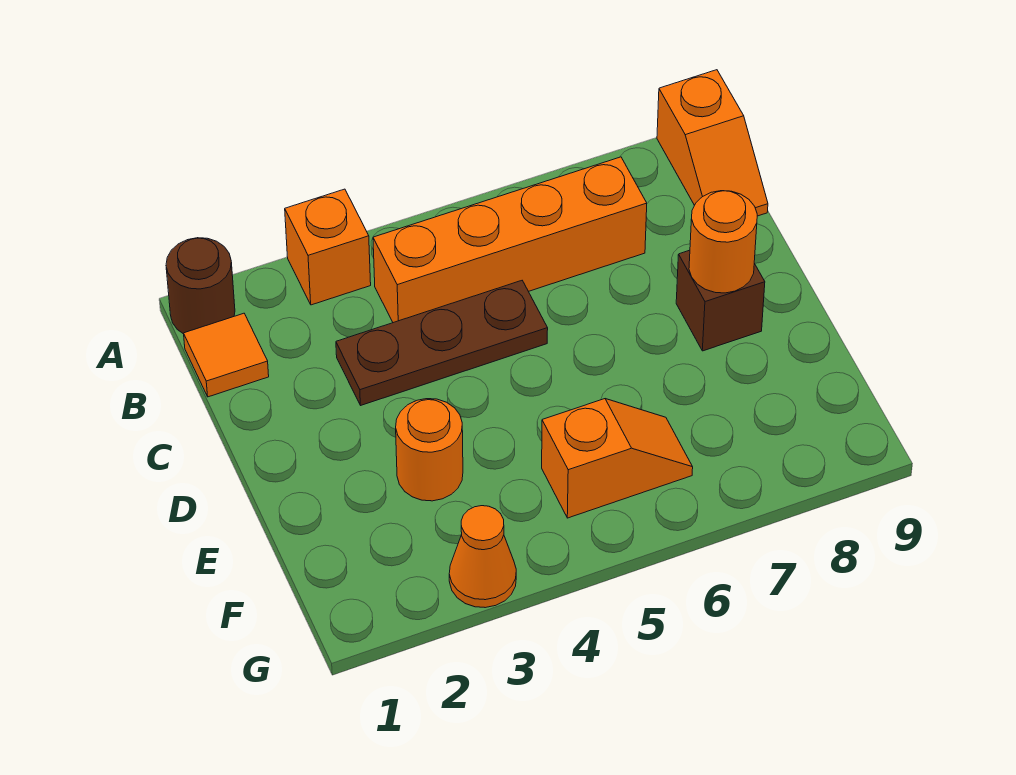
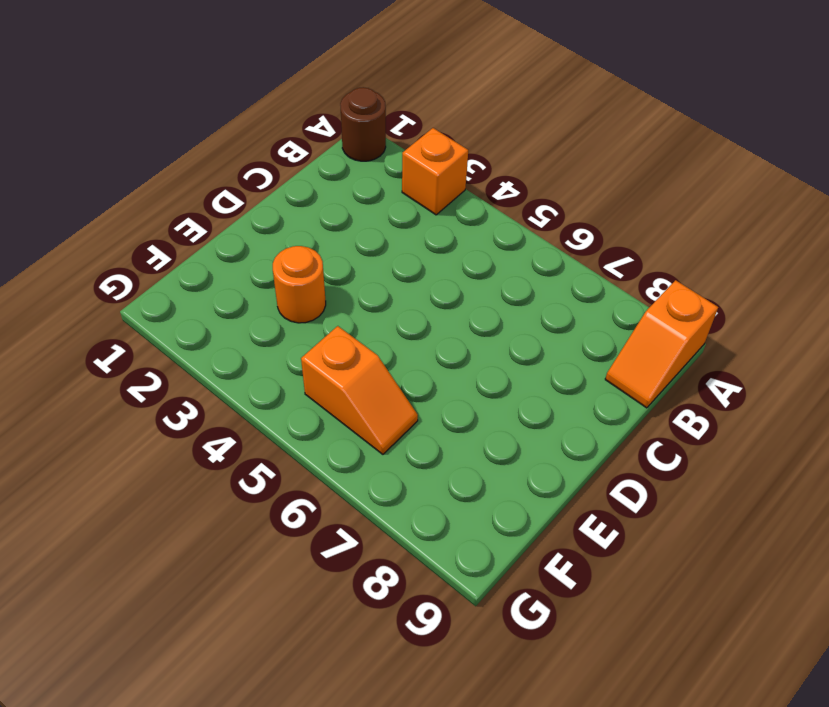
none -> orange tile B1 level 1
none -> orange brick B4:B7 level 1

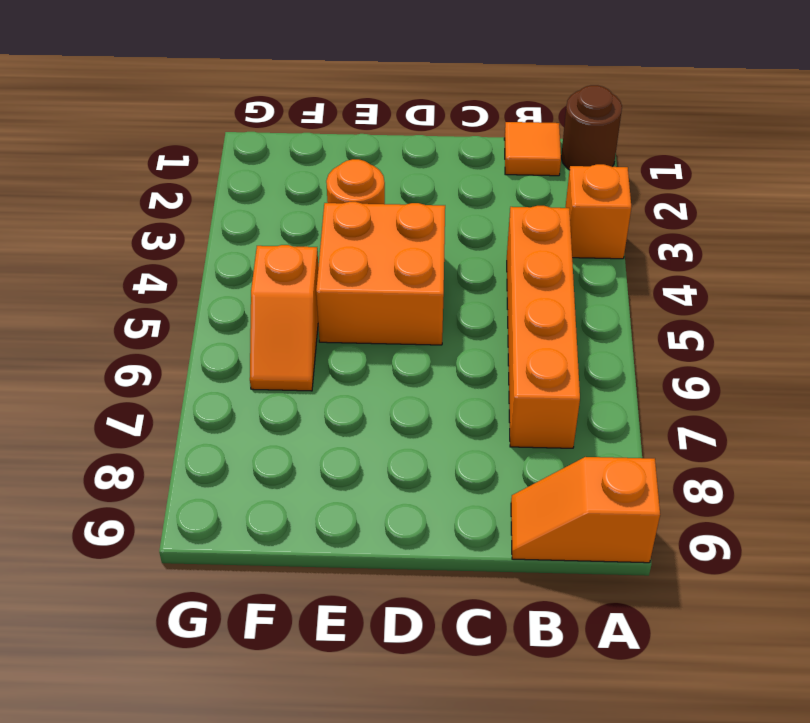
orange brick D4:E5 level 1 -> none
none -> brown plate C3:C5 level 1
none -> brown brick D8 level 1

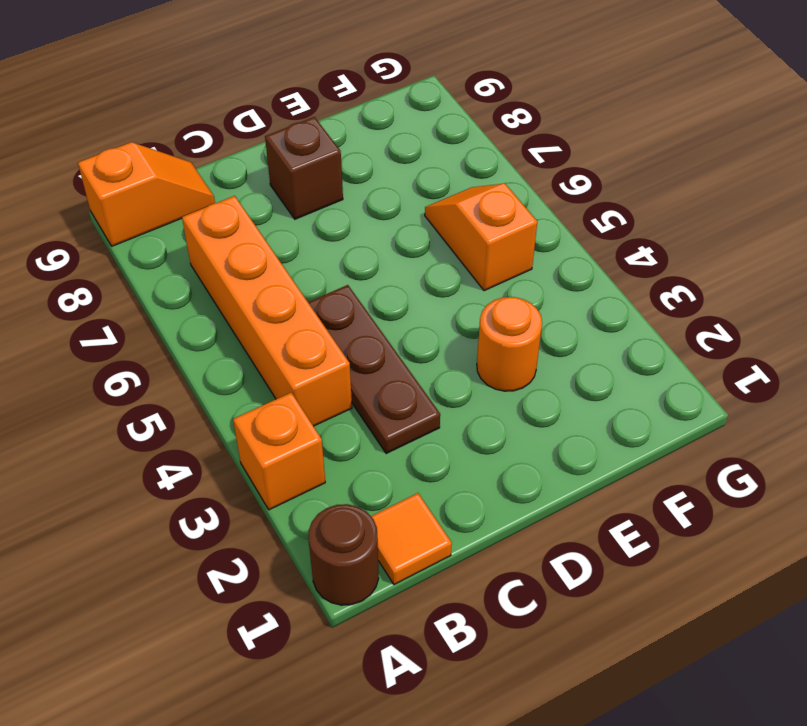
none -> orange cone G3 level 1
none -> orange round brick D8 level 2

